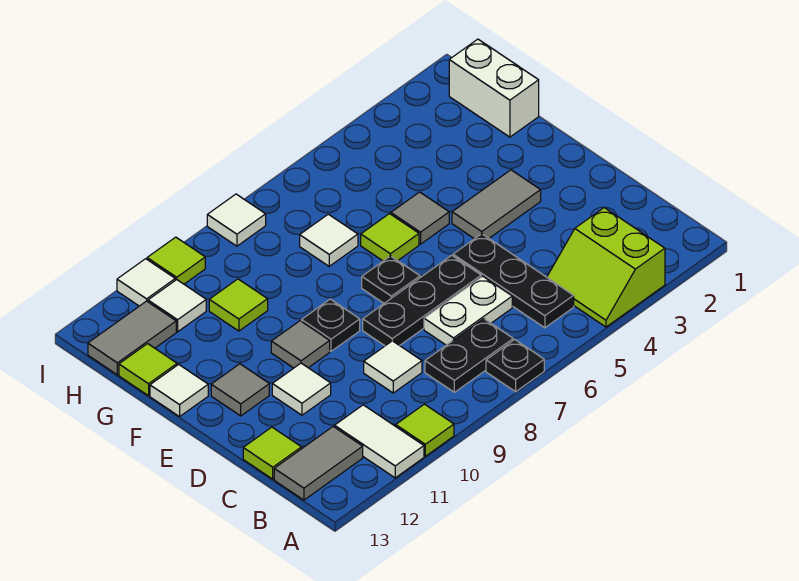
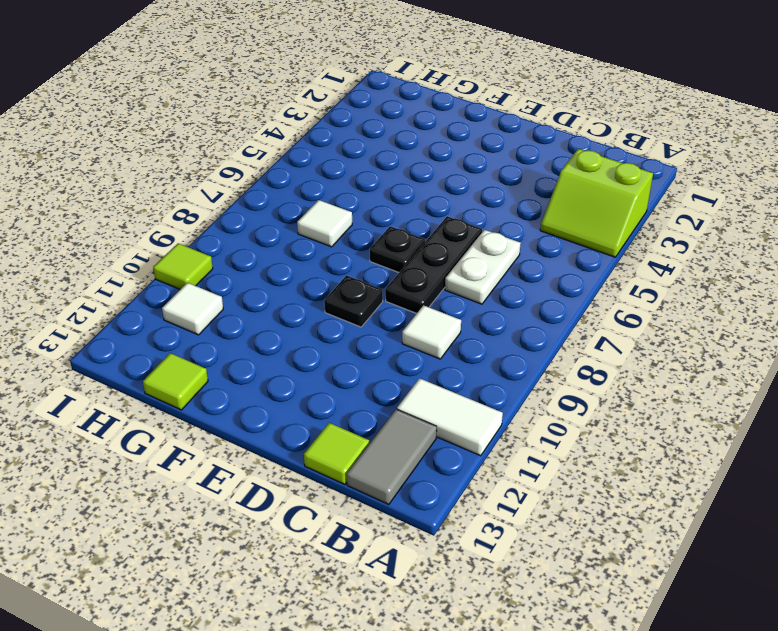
none -> black plate A7 level 1
none -> lime tile A10 level 1
none -> black plate B5:D5 level 1

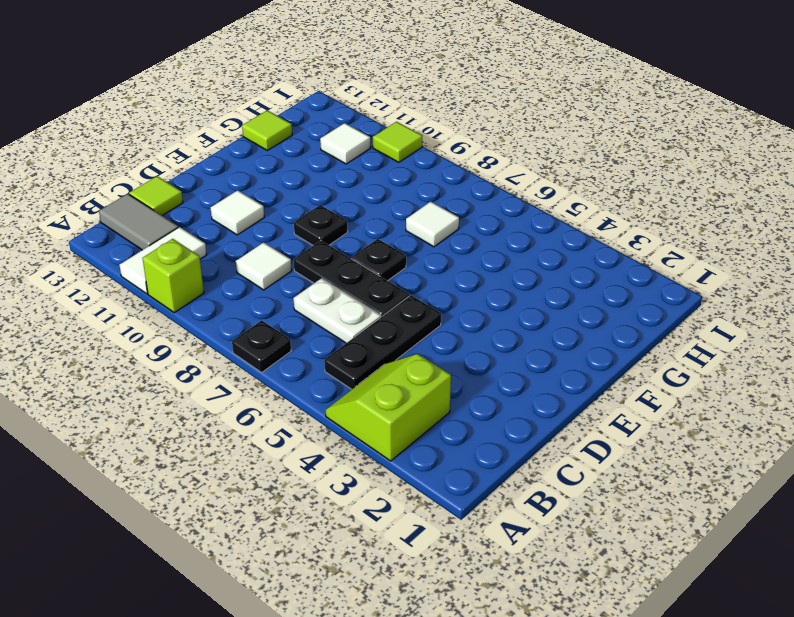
lime brick A10 level 1 -> lime tile A10 level 1
none -> black plate B7:B8 level 1
none -> grey tile E3:E4 level 1
none -> grey tile E10 level 1

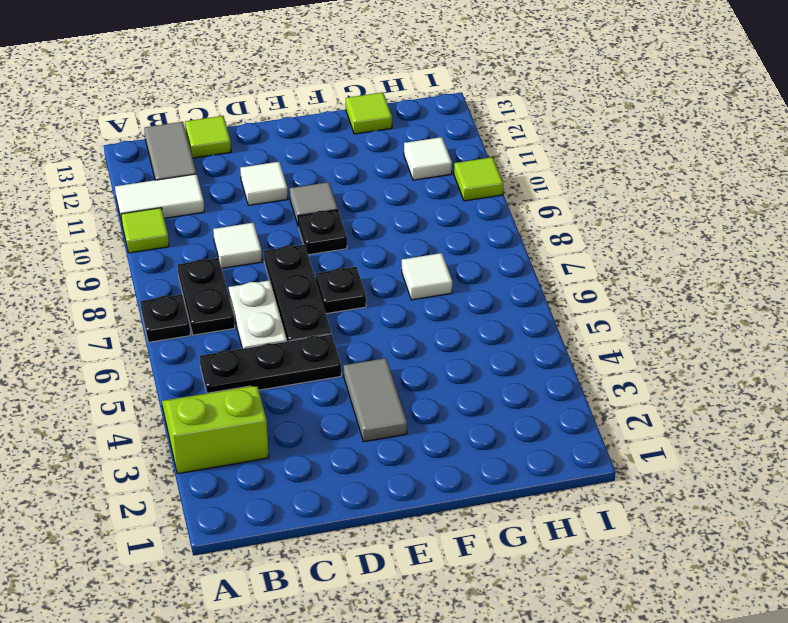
none -> grey tile E12 level 1
none -> grey tile F5 level 1
none -> lime tile F6 level 1

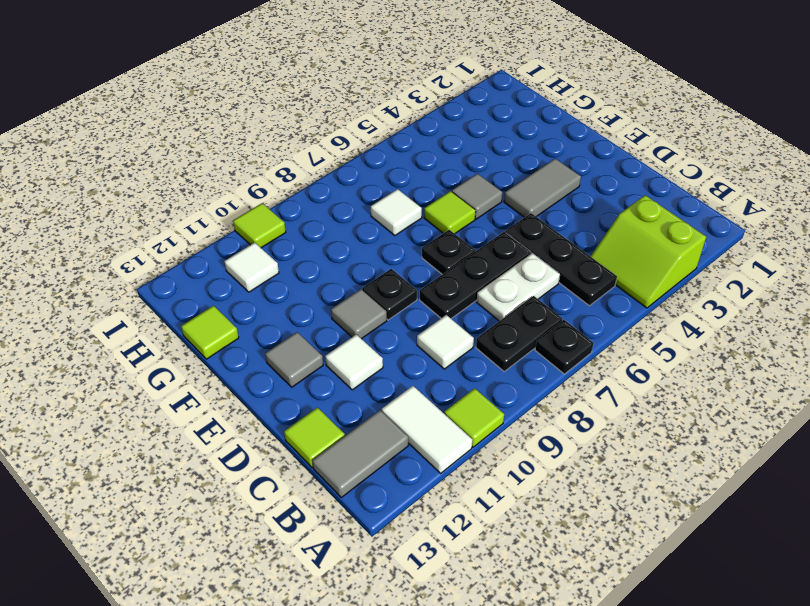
none -> white tile F13 level 1
none -> white brick G1:H1 level 1
none -> lime tile G10 level 1

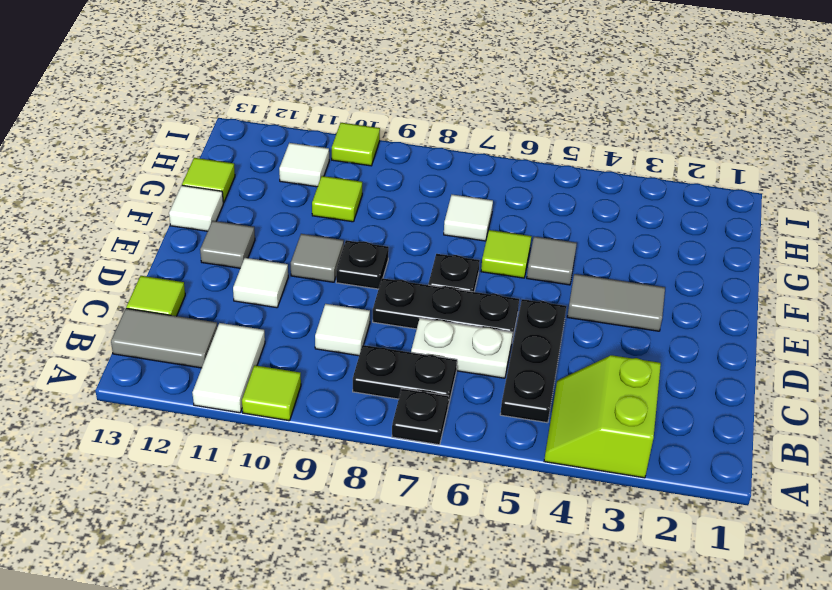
none -> white brick G1:H1 level 1
none -> grey tile H12:H13 level 1
none -> white tile I8 level 1

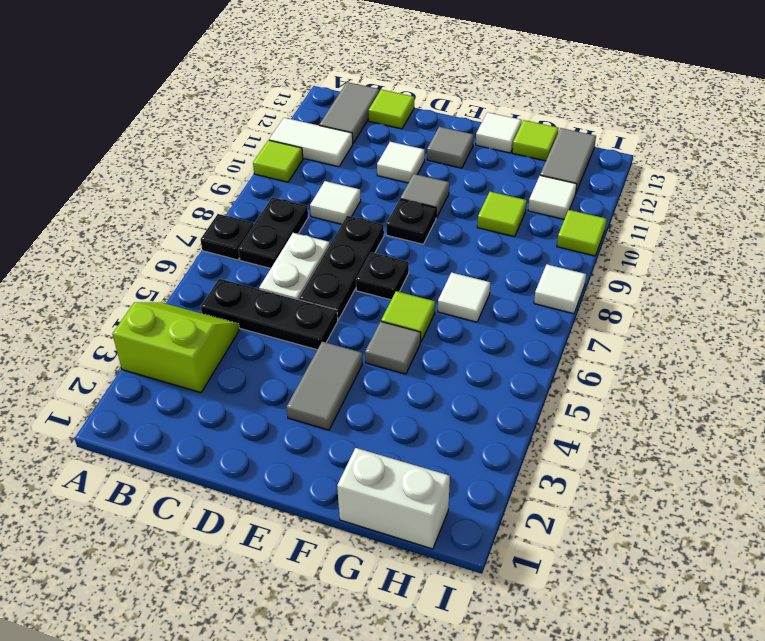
none -> white tile I11 level 1

